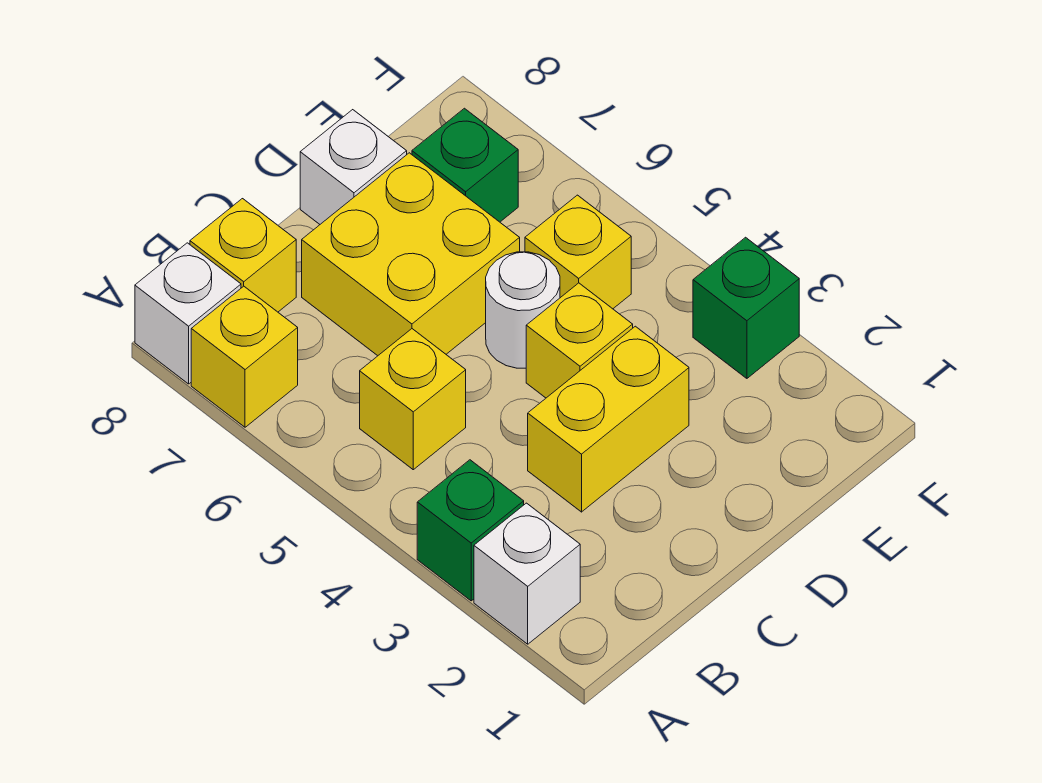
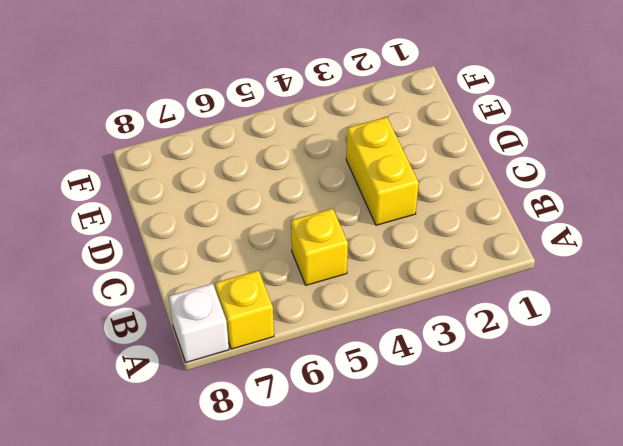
none -> white brick A2 level 1
none -> green brick A3 level 1
none -> yellow brick B8 level 1

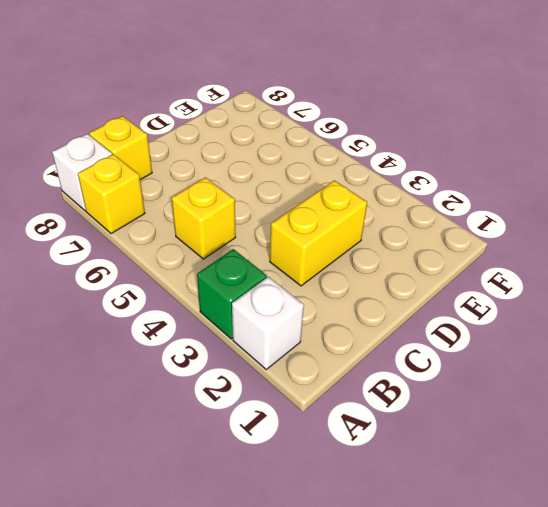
none -> yellow brick C6:D7 level 1
none -> yellow brick D4 level 1
none -> white round brick D5 level 1

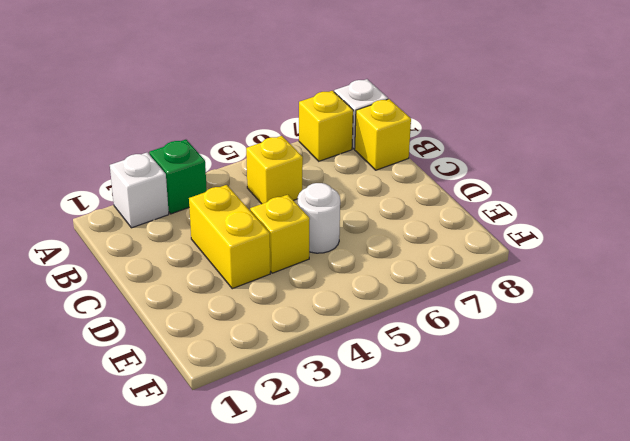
none -> yellow brick C6:D7 level 1
none -> white brick D8 level 1
none -> yellow brick E5 level 1

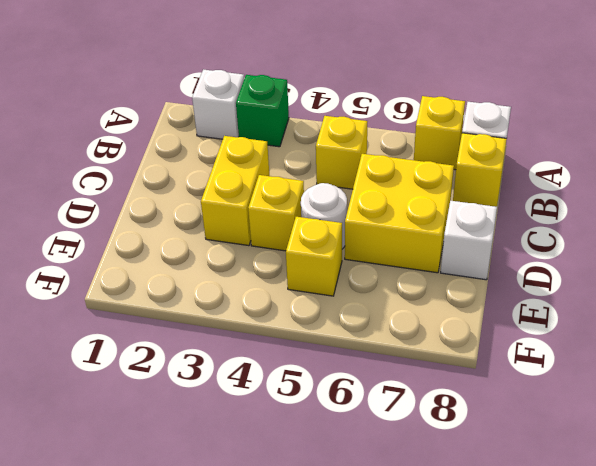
none -> green brick E7 level 1
none -> green brick F3 level 1

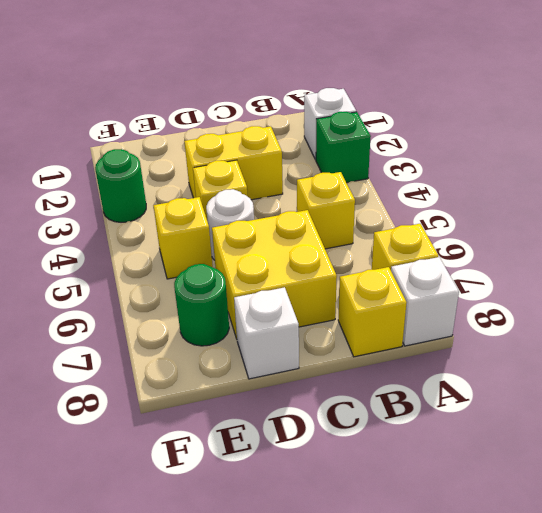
green round brick E7 level 1 -> green brick E7 level 1
green round brick F3 level 1 -> green brick F3 level 1

